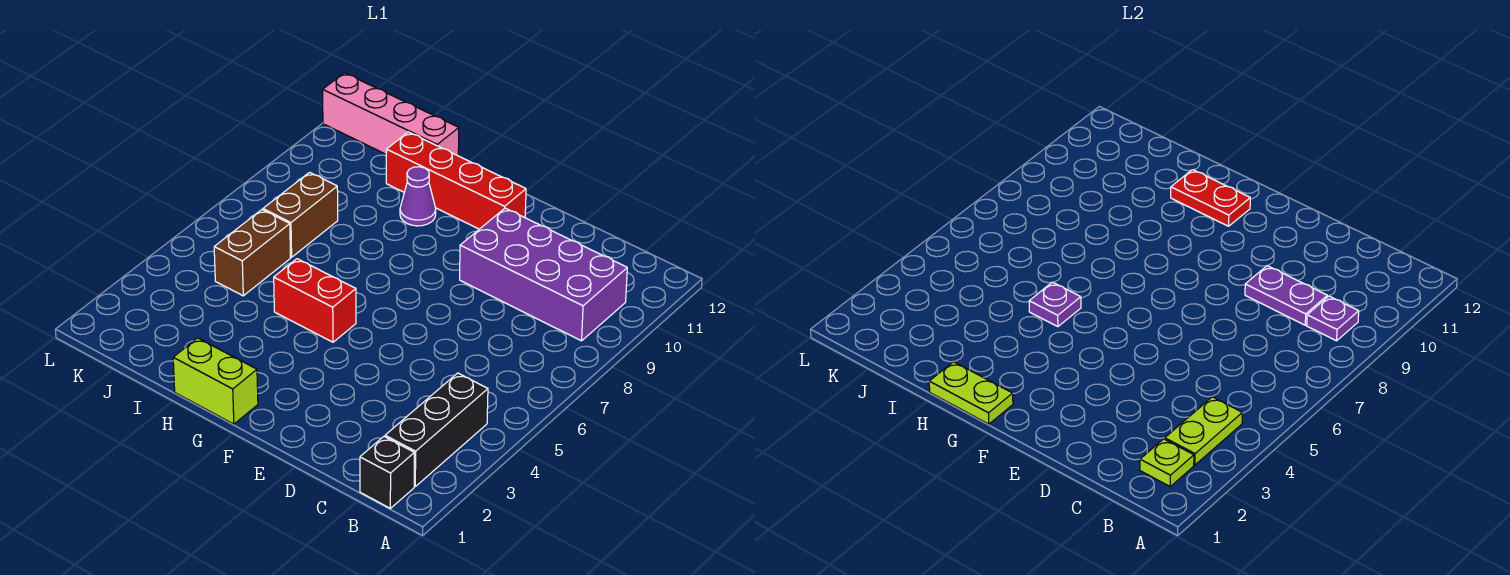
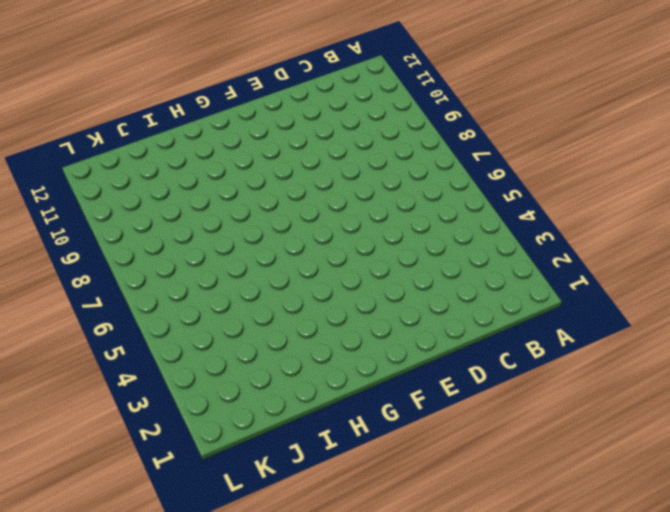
none -> black brick B1 level 1
none -> black brick B2:B4 level 1
none -> purple brick B9:E10 level 1

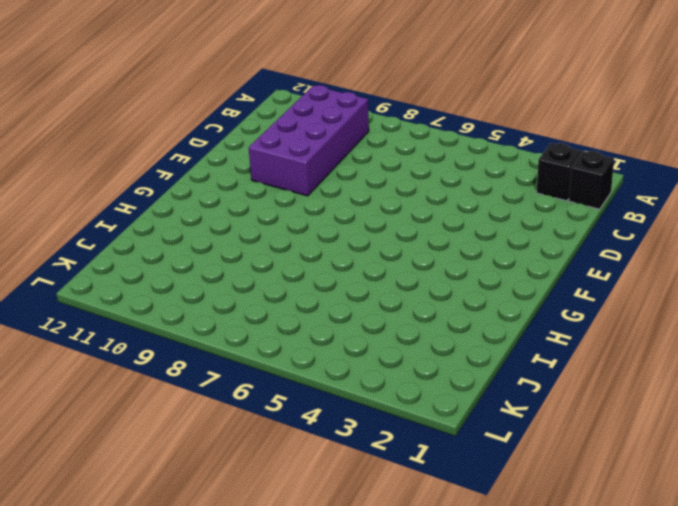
black brick B2 level 1 -> black brick B2:B4 level 1
none -> red brick F11:I11 level 1
none -> lime brick G1:H1 level 1
none -> red brick G5:H5 level 1

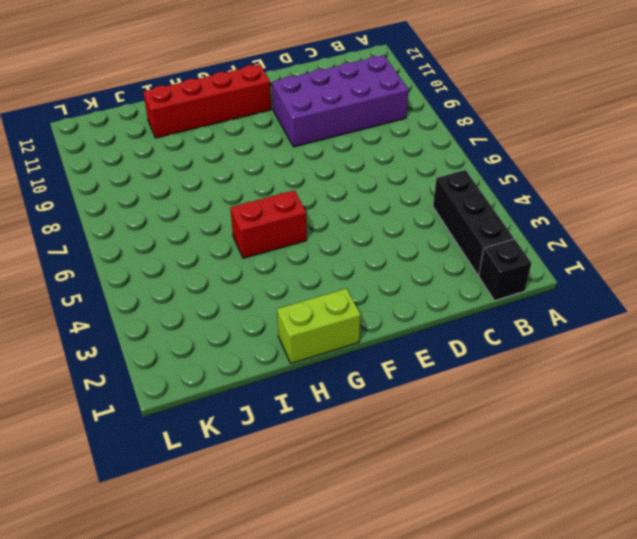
none -> purple cone H10 level 1
none -> pink brick I12:L12 level 1
none -> brown brick J5:J6 level 1

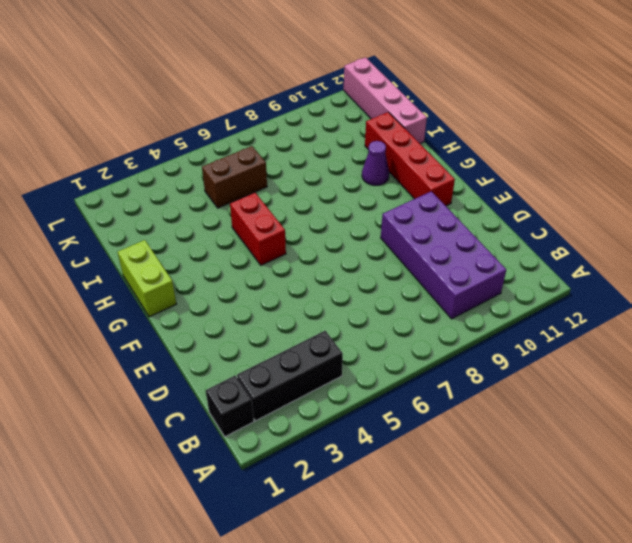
none -> brown brick J7:J8 level 1
none -> lime plate B2 level 2
none -> lime plate B3:B4 level 2

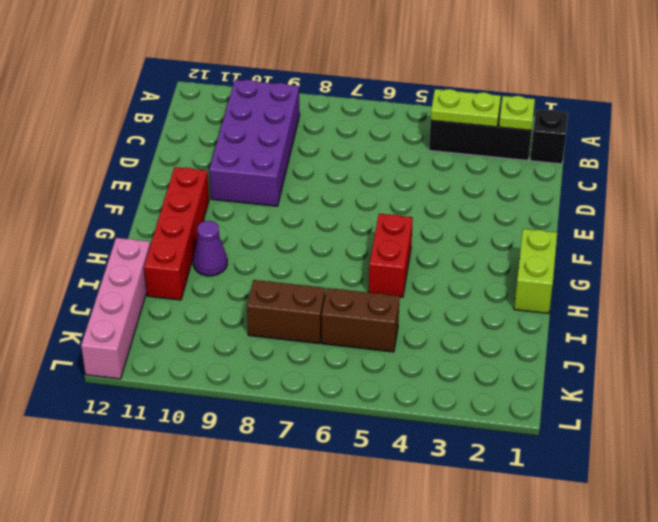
none -> purple plate B9 level 2
none -> purple plate C9:D9 level 2
none -> lime plate G1:H1 level 2

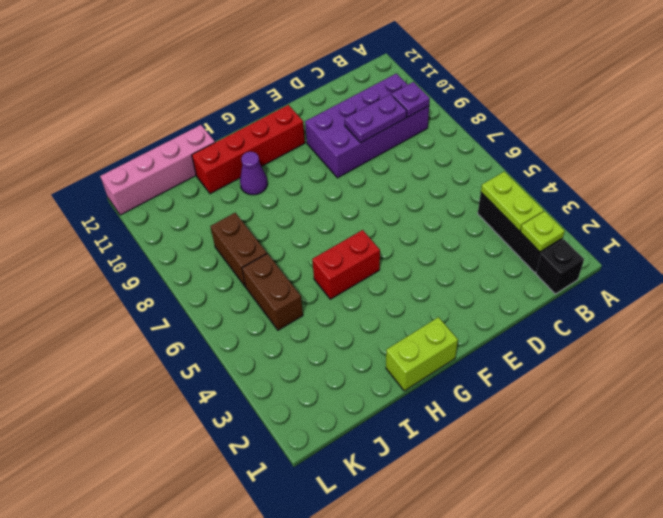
none -> lime plate G1:H1 level 2
none -> red plate G11:H11 level 2
none -> purple plate H5 level 2

